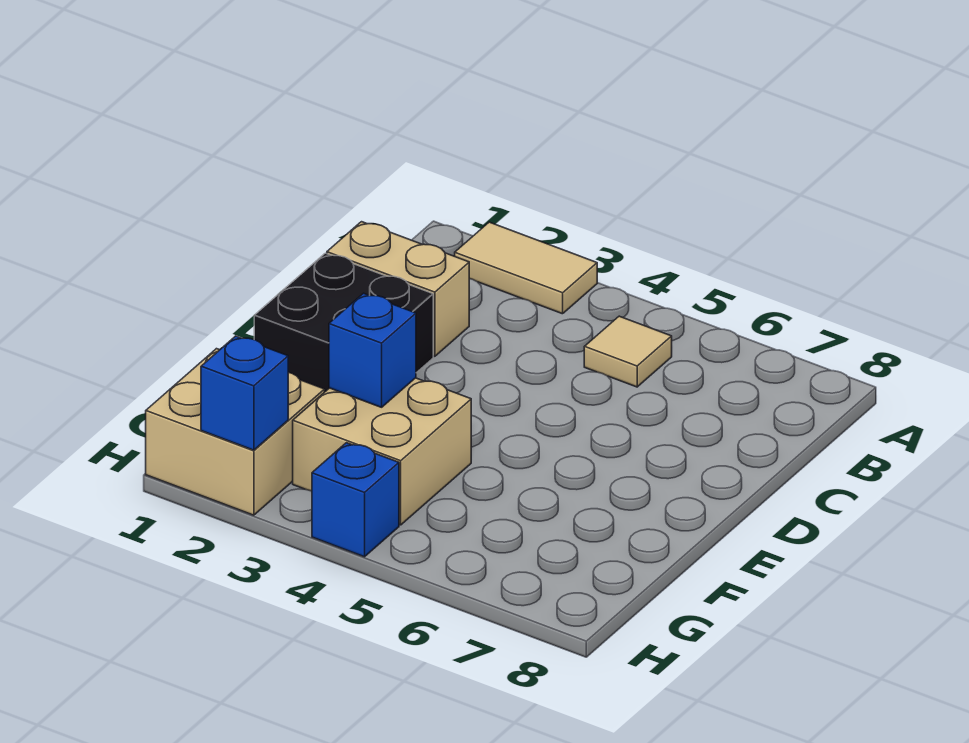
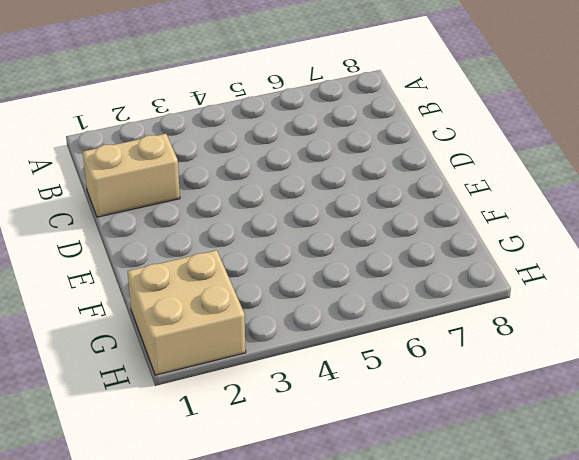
none -> tan tile A2:A3 level 1
none -> tan tile B5 level 1

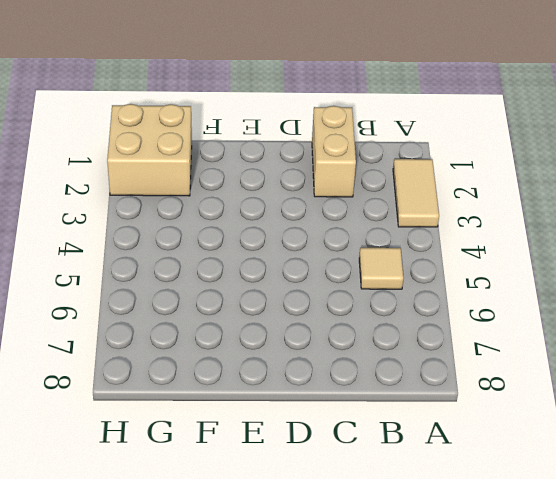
none -> black brick D1:E2 level 1
none -> tan brick F3:G4 level 1

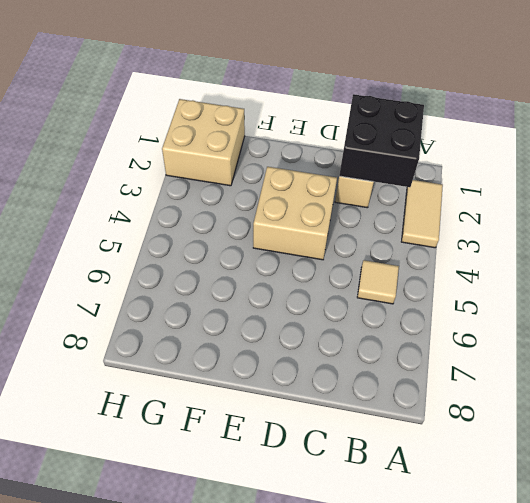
black brick B1:C2 level 2 -> black brick D1:E2 level 1
tan brick D3:E4 level 1 -> tan brick F3:G4 level 1
none -> blue brick H4 level 1
none -> blue brick F3 level 2

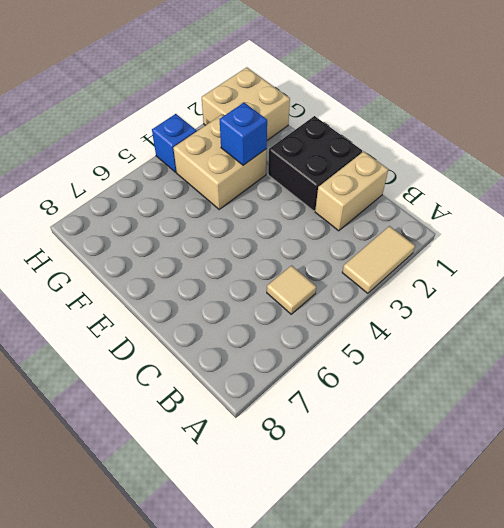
none -> blue brick H2 level 2

